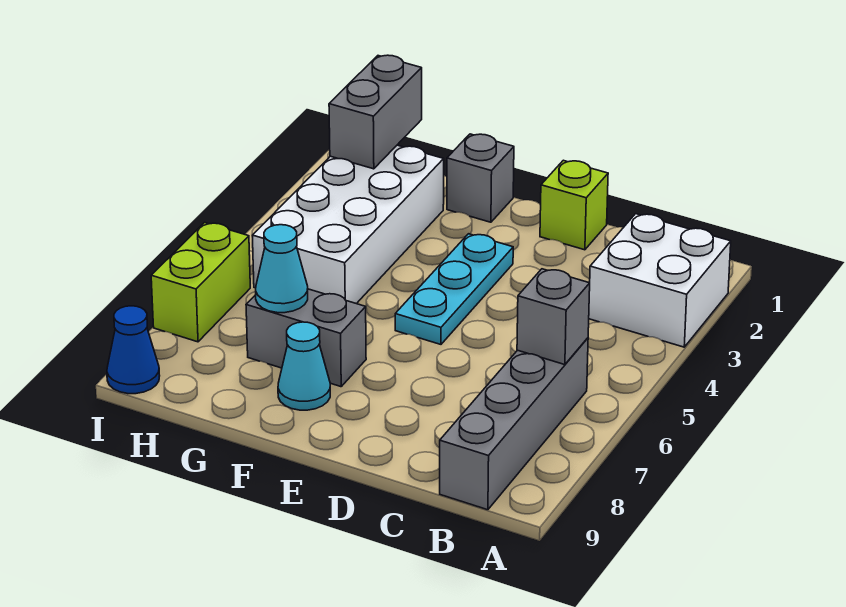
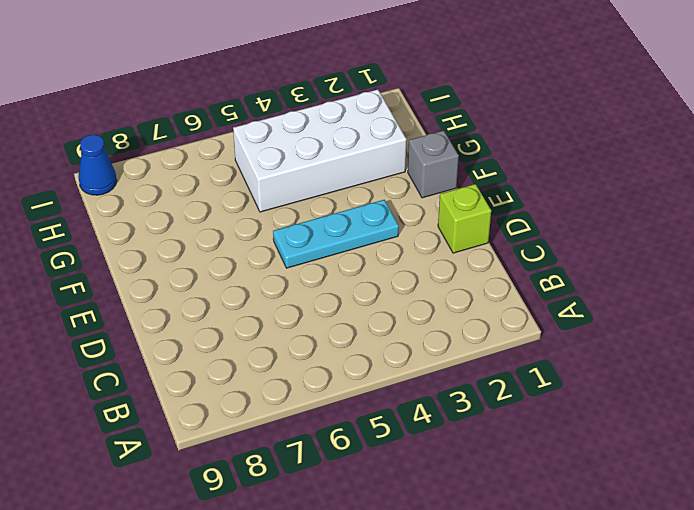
none -> white brick A2:B3 level 1
none -> grey brick B6:B9 level 1
none -> grey brick F7:G7 level 1

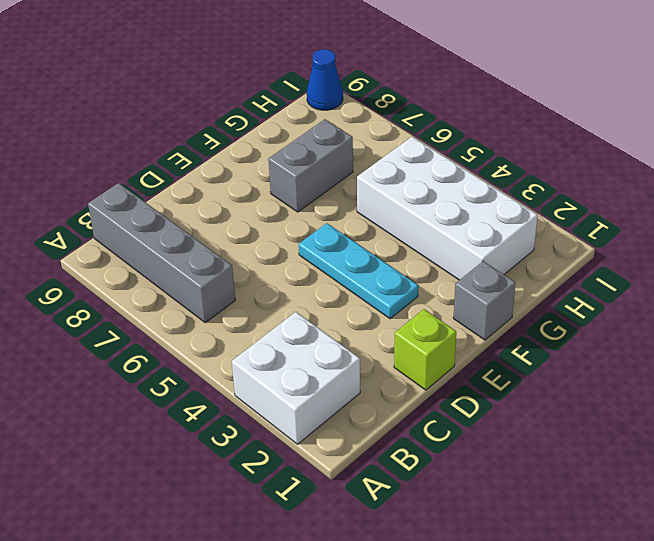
none -> cyan cone F8 level 1
none -> lime brick I6:I7 level 1
none -> grey brick B6 level 2

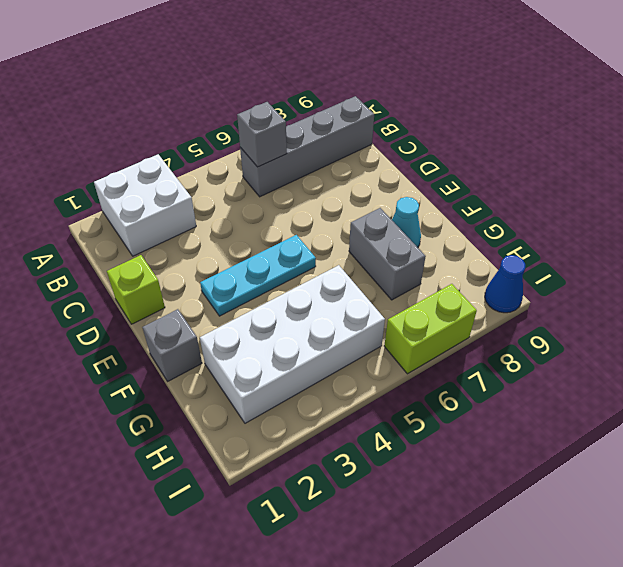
none -> cyan cone G7 level 2
none -> grey brick H1:H2 level 2

